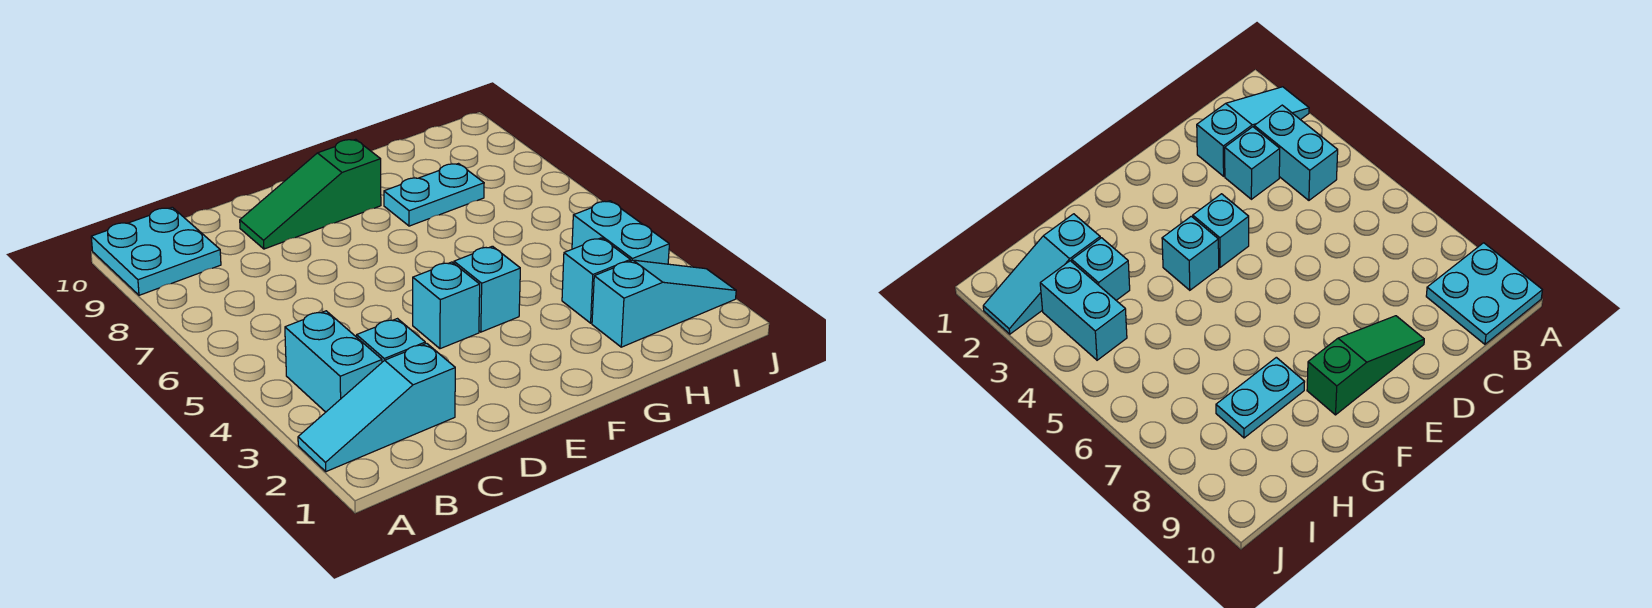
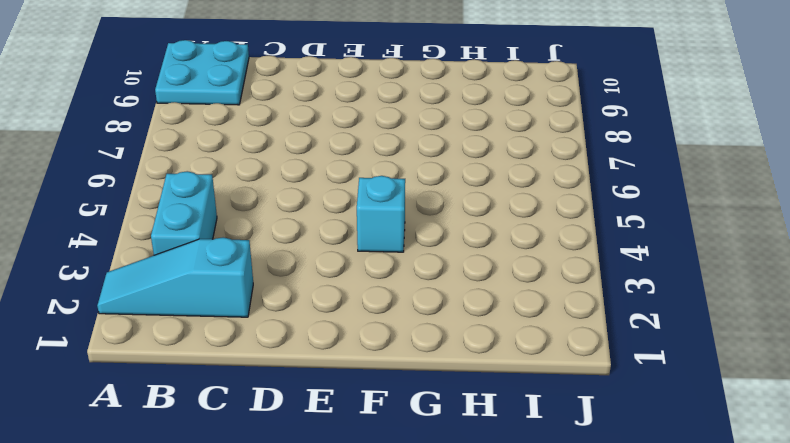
none -> cyan brick C3 level 1
none -> green slope D9:F9 level 1 top F

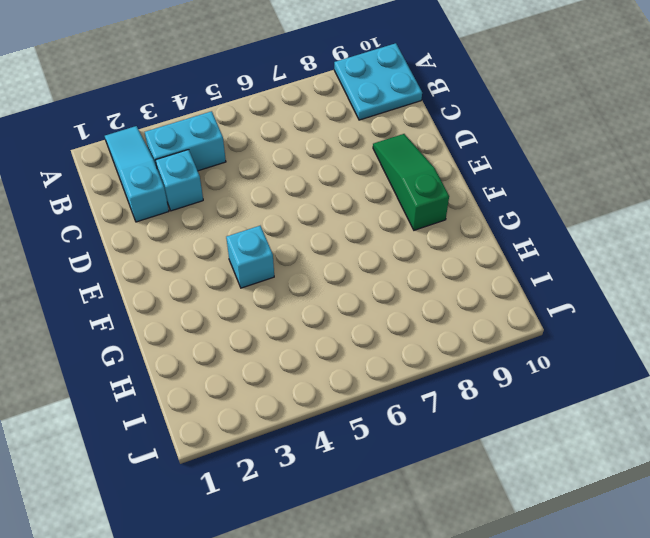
none -> cyan brick E4 level 1
none -> cyan plate G8:H8 level 1

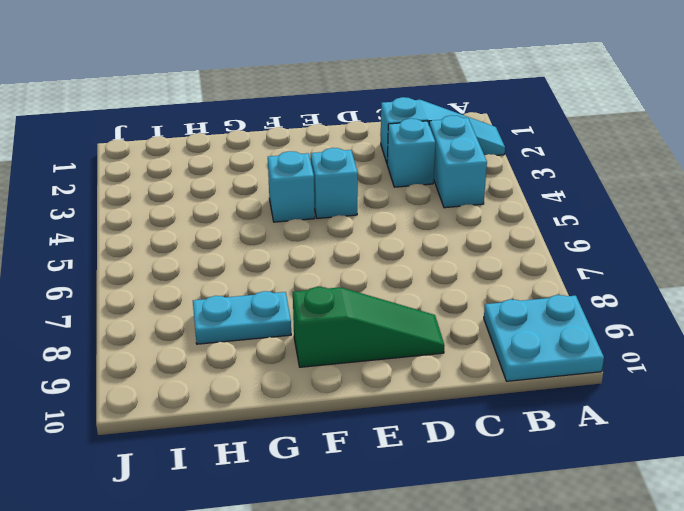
none -> cyan slope H2:J2 level 1 top H
none -> cyan brick H3 level 1

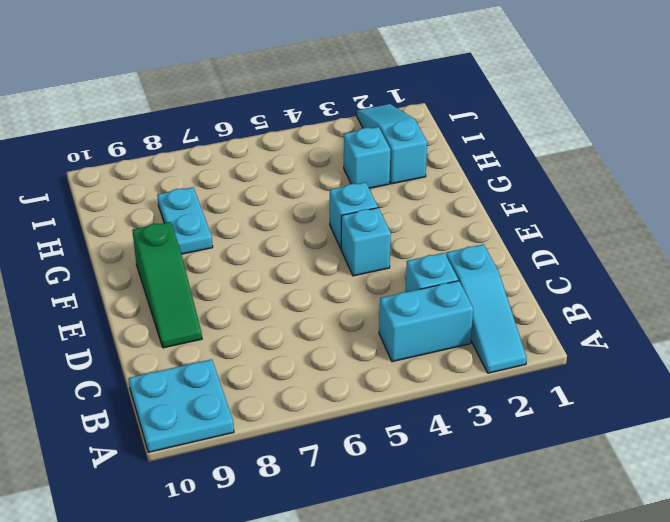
none -> cyan brick I3:I4 level 1

